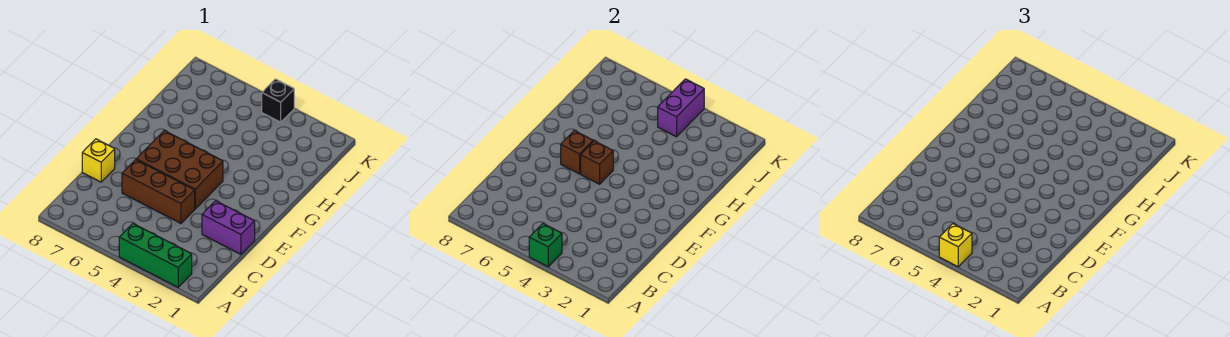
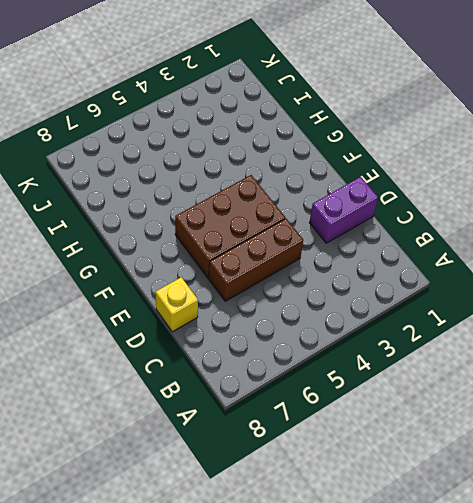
none -> green brick A2:A4 level 1
none -> black brick K4 level 1

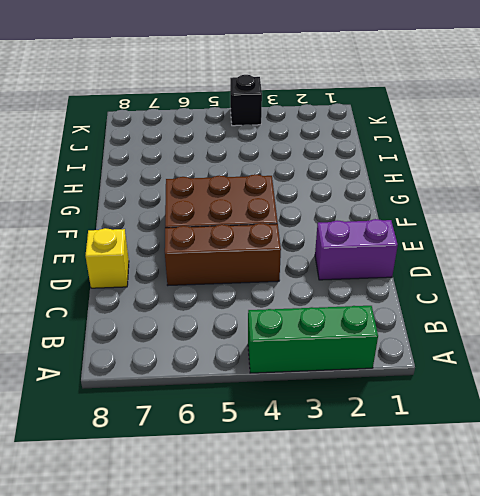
none -> green brick A4 level 2
none -> brown brick F5 level 2

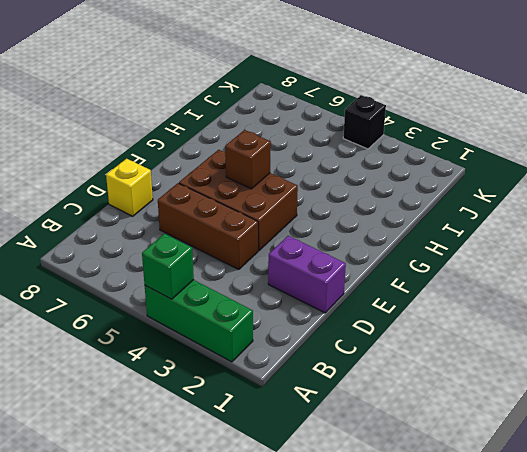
none -> brown brick F6 level 2
none -> purple brick J4:K4 level 2

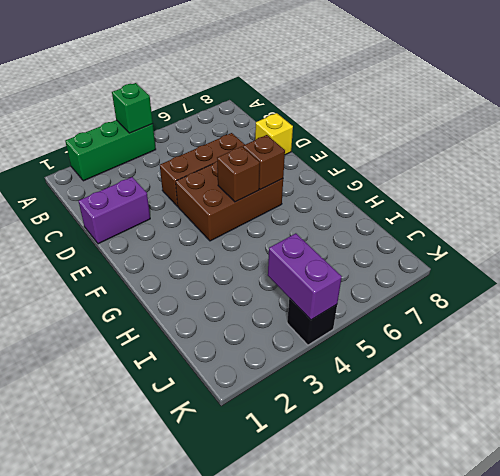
none -> yellow brick A4 level 3

